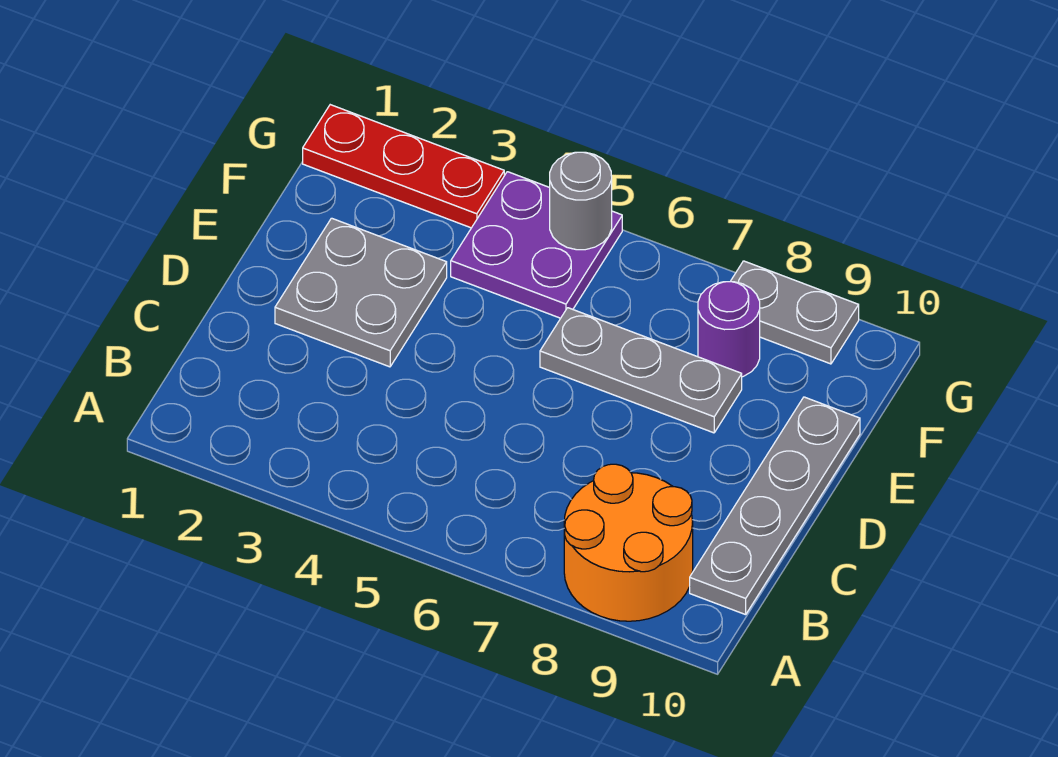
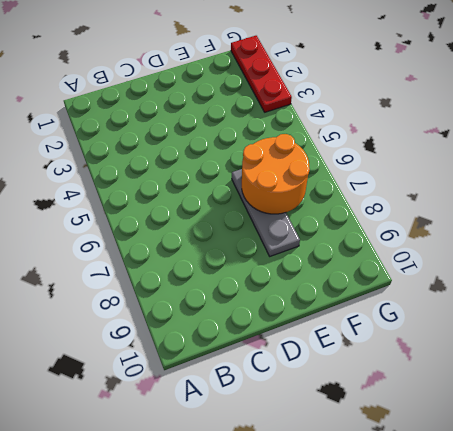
orange round brick E6:F7 level 2 -> orange round brick A8:B9 level 1
none -> grey plate B10:E10 level 1
none -> grey plate D2:E3 level 1

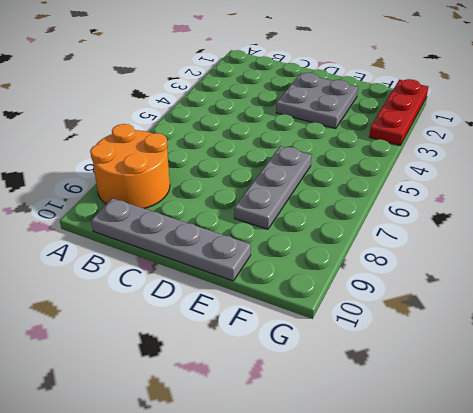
none -> purple plate F4:G5 level 1
none -> purple round brick F8 level 1

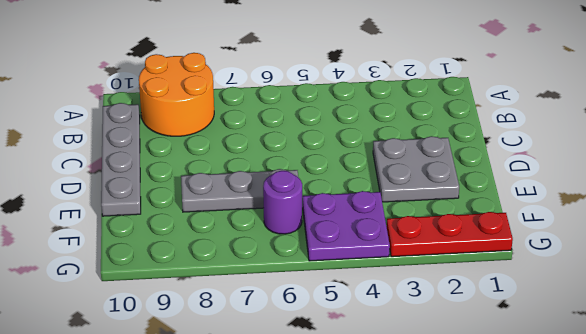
purple round brick F6 level 1 -> purple round brick F8 level 1
none -> grey plate G8:G9 level 1
none -> grey round brick G5 level 2

